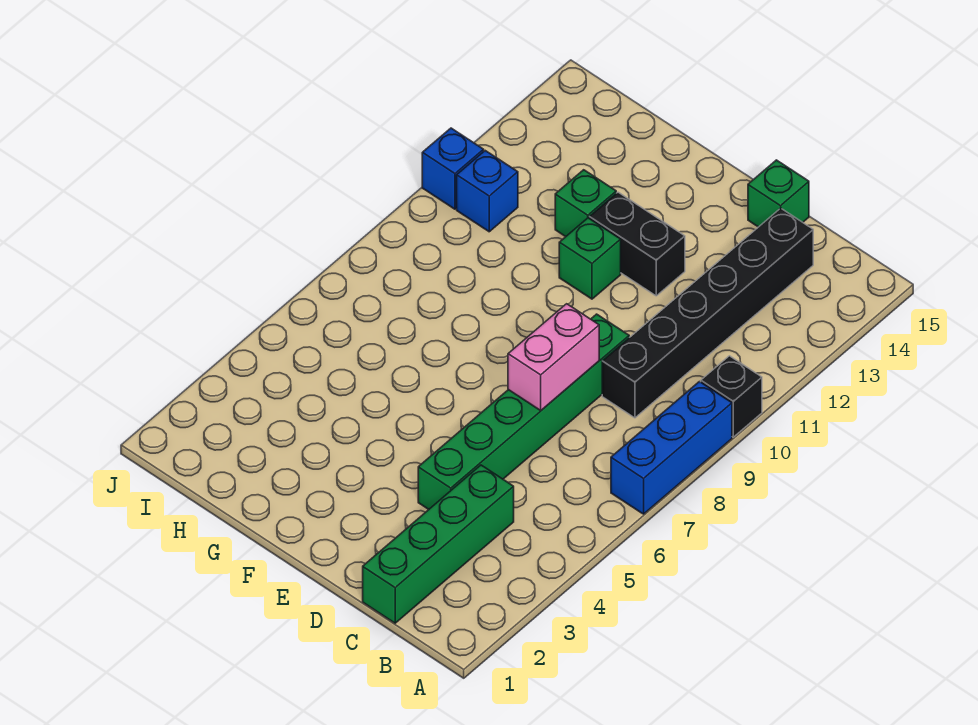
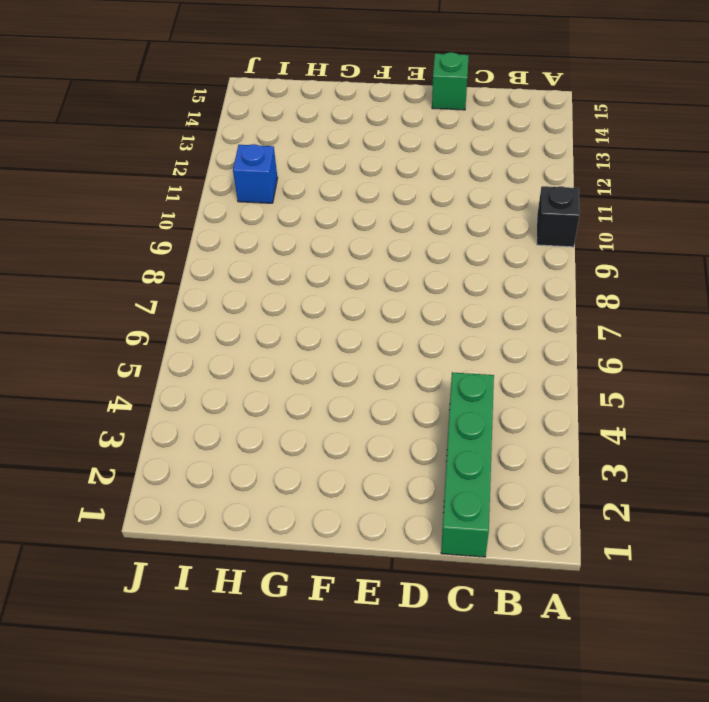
none -> blue brick A7:A9 level 1
none -> black brick C9:C14 level 1
none -> green brick D4:D9 level 1

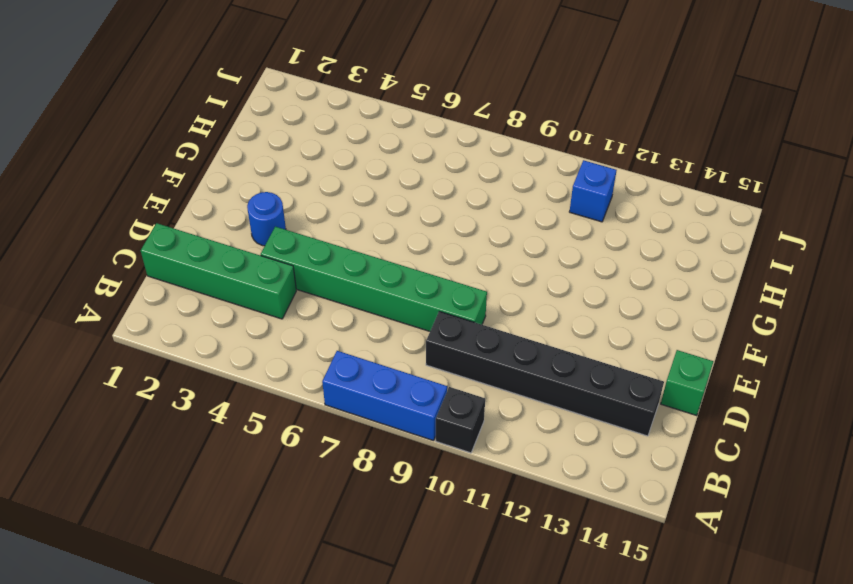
blue round brick E3 level 1 -> none
none -> black brick E12:F12 level 1
none -> green brick F11 level 1
none -> green brick G12 level 1

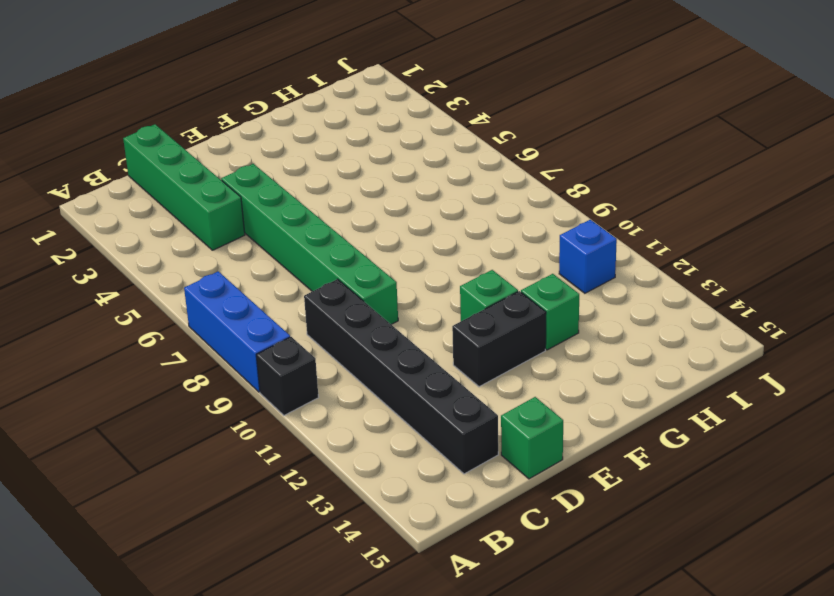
none -> blue brick J11 level 1
none -> pink brick D7:D8 level 2

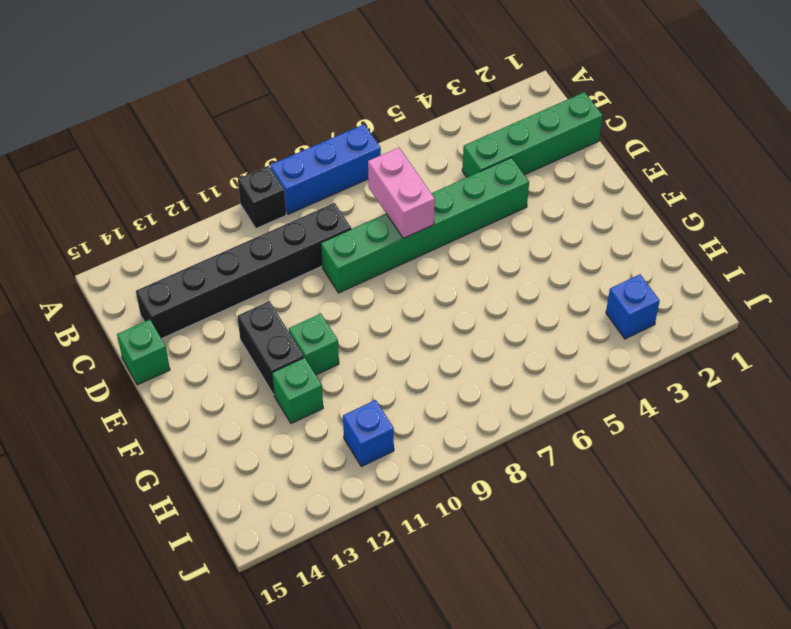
pink brick C7:D7 level 2 -> pink brick D7:D8 level 2
blue brick I3 level 1 -> blue brick J11 level 1

